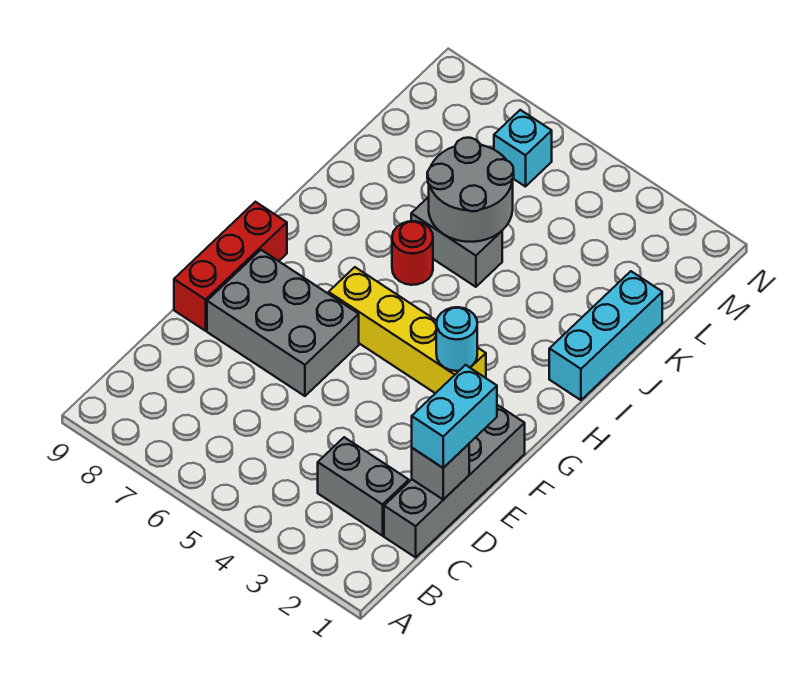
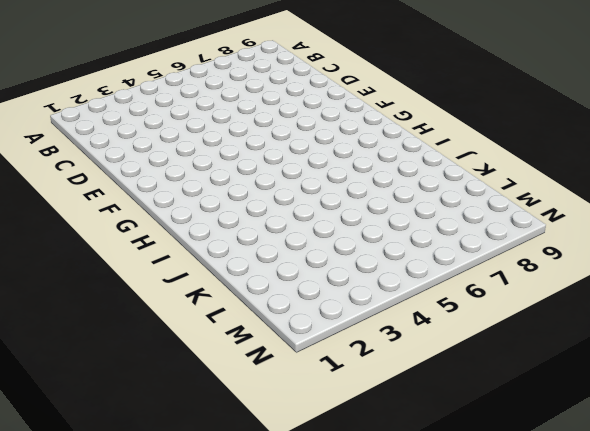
none -> grey brick C1:F1 level 1
none -> grey brick C2:C3 level 1
none -> grey brick E6:F8 level 1

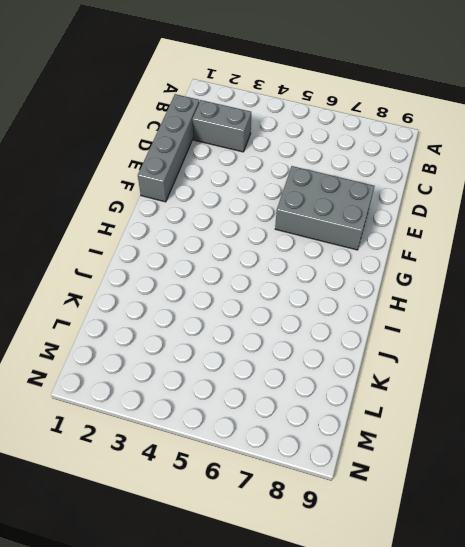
none -> red brick E9:G9 level 1
none -> yellow brick G3:G6 level 1
none -> cyan brick I1:K1 level 1

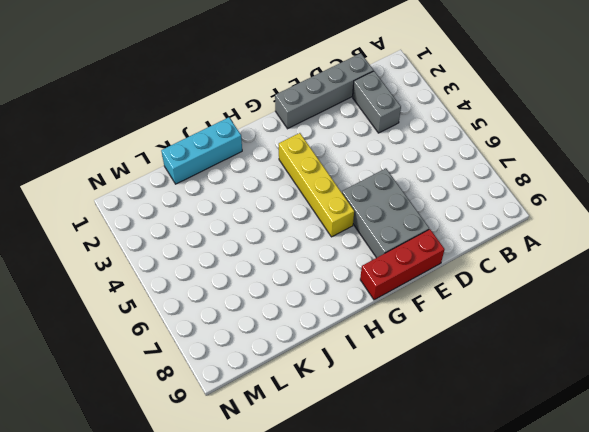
none -> red round brick I6 level 1
none -> grey brick J5:J6 level 1
none -> cyan brick M6 level 1

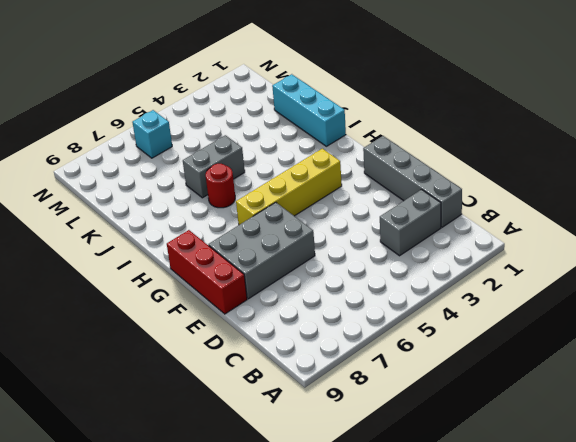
none -> grey brick D1 level 2
none -> cyan round brick G3 level 2
none -> grey round brick J5:K6 level 2

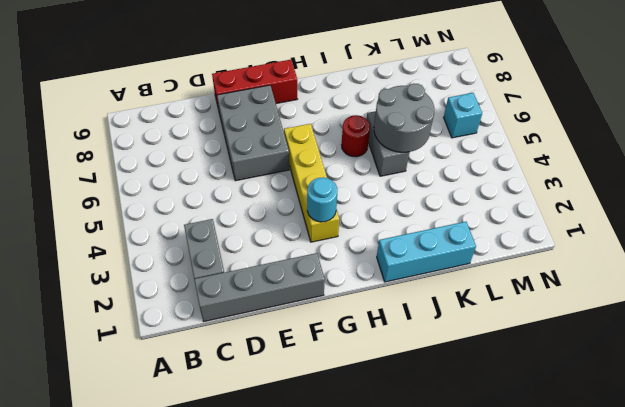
none -> grey brick D1 level 2
none -> cyan brick D1:E1 level 3

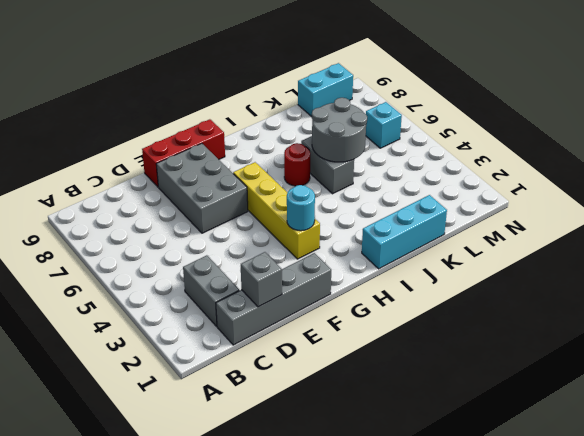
cyan brick L9:M9 level 1 -> cyan brick D1:E1 level 3

